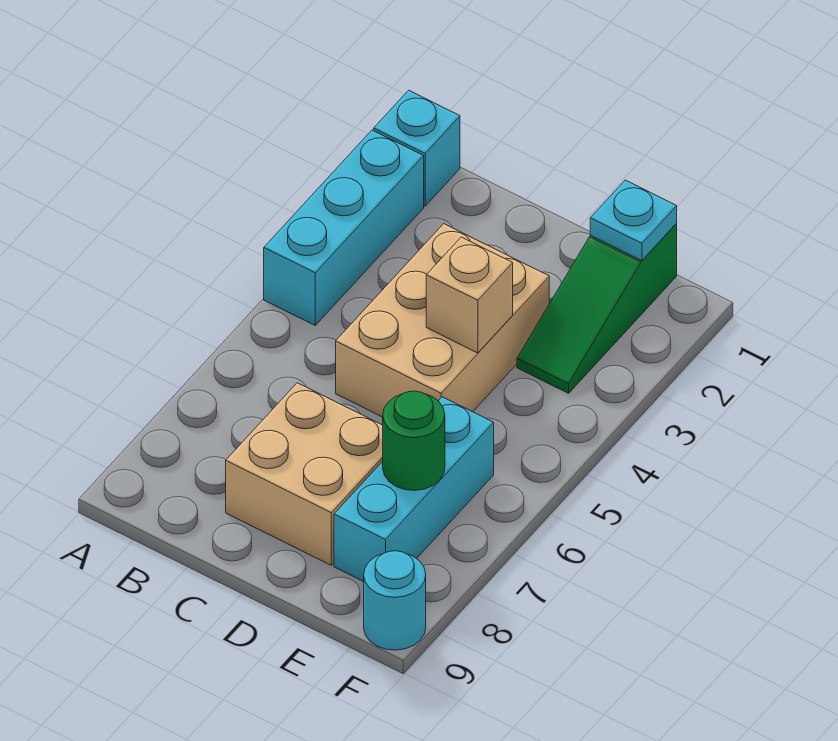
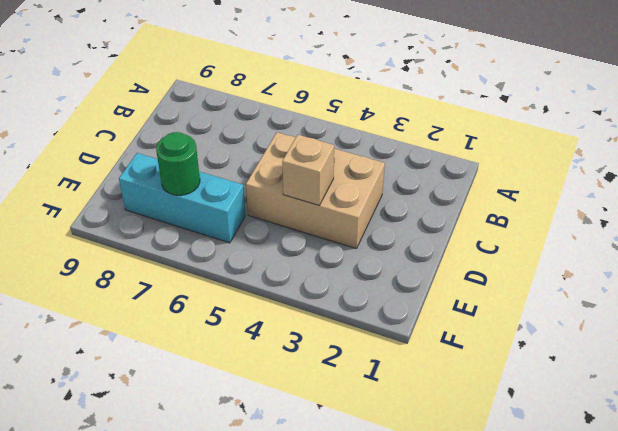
none -> cyan brick A1 level 1
none -> cyan brick A2:A4 level 1

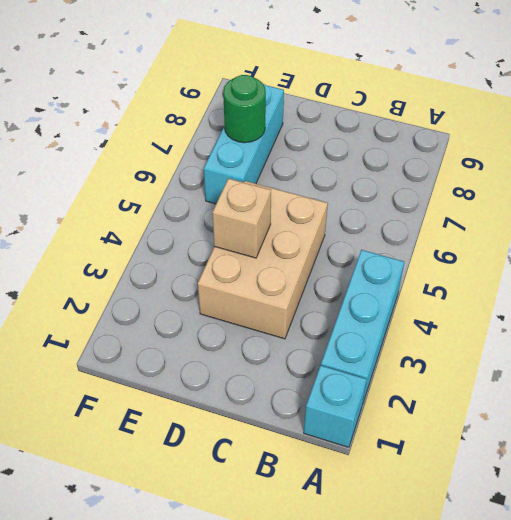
none -> tan brick C7:D8 level 1
none -> green slope E1:E3 level 1 top 1

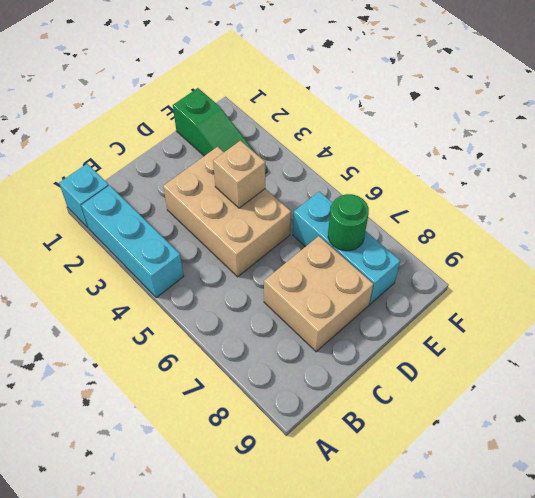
none -> cyan round brick F9 level 1
none -> cyan plate E1 level 2

